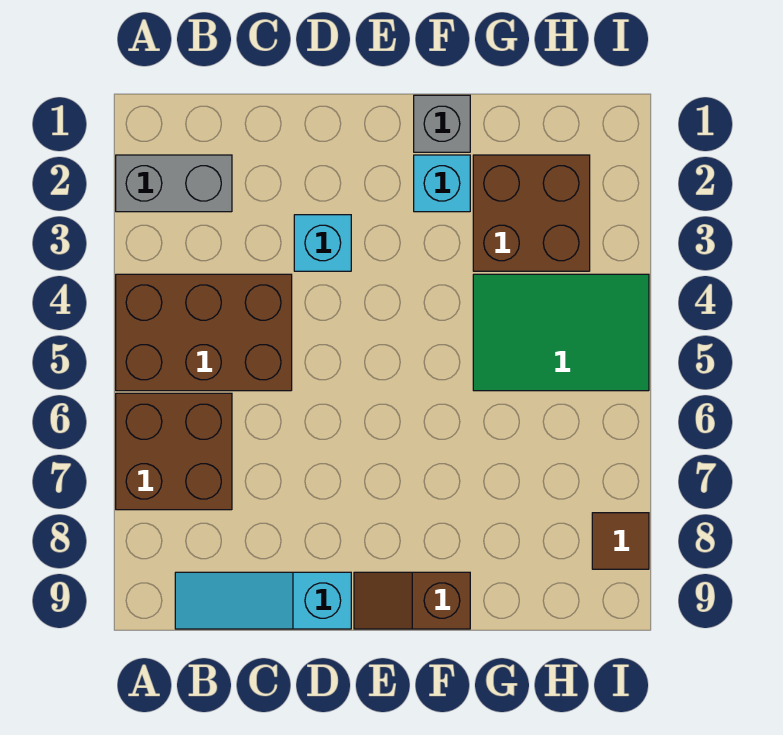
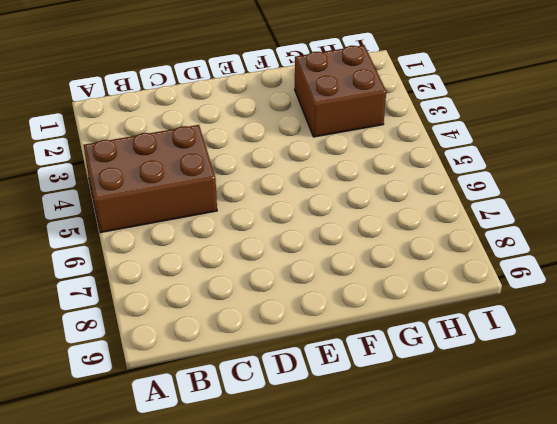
none -> grey brick A2:B2 level 1
none -> brown brick A6:B7 level 1

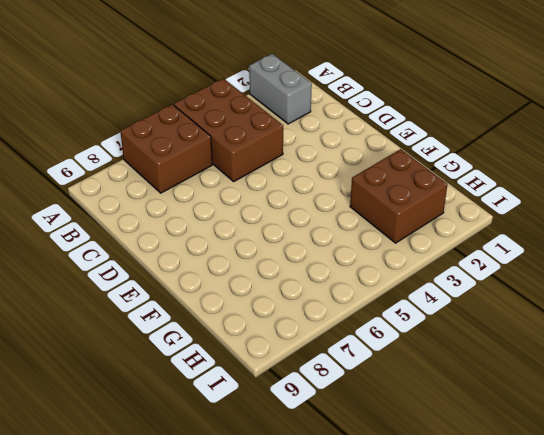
none -> cyan slope B9:D9 level 1 top D
none -> cyan brick D3 level 1

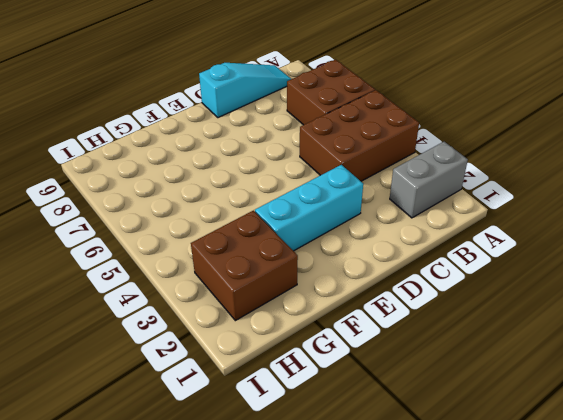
cyan brick D3:F3 level 1 -> cyan brick D3 level 1
none -> brown slope E9:F9 level 1 top F
none -> grey brick F1 level 1

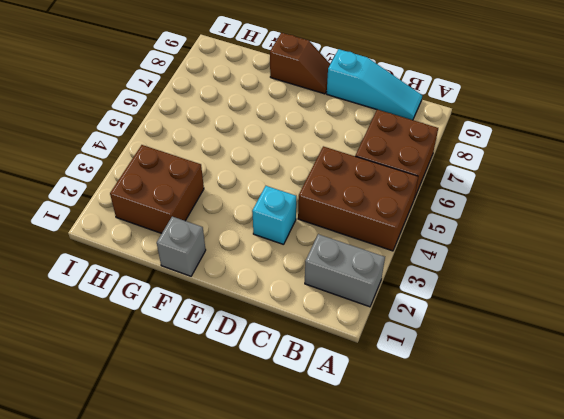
none -> cyan brick F2 level 1
none -> green tile G4:I5 level 1

